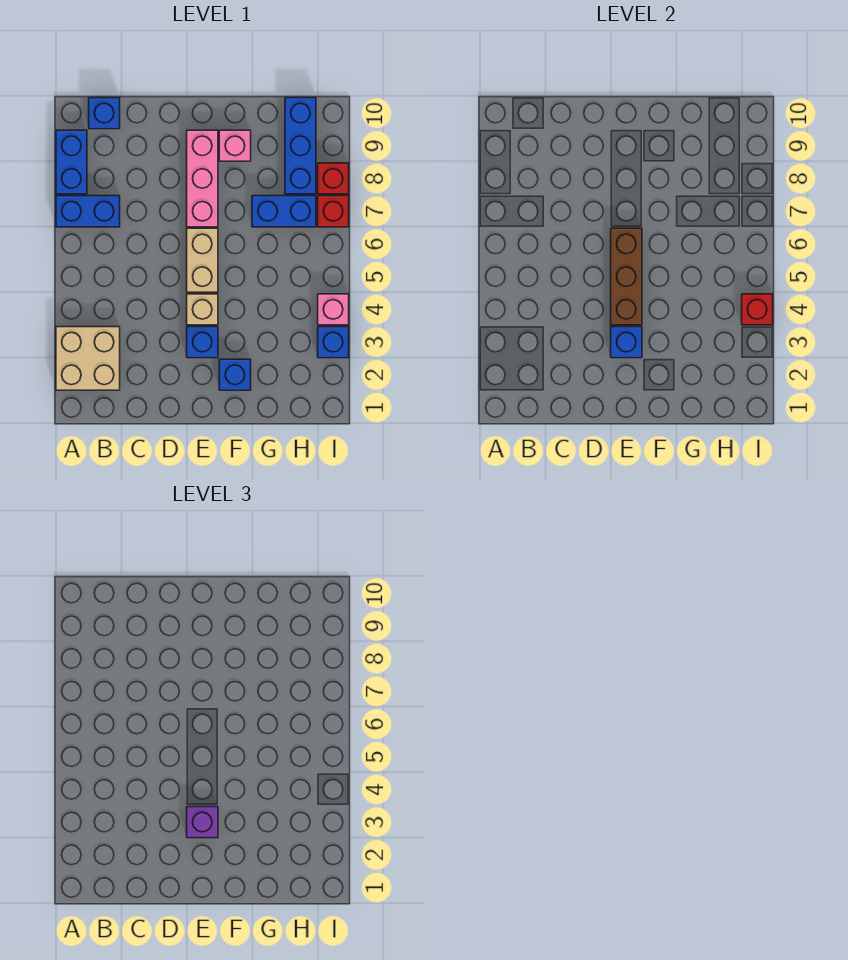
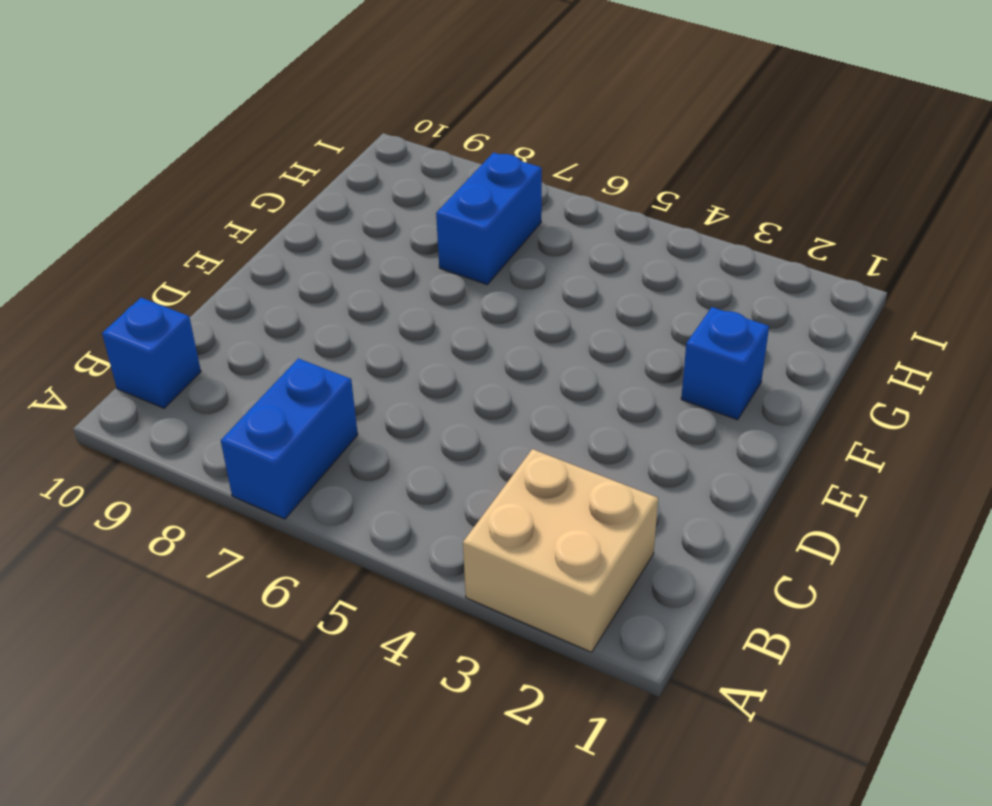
none -> blue brick A8:A9 level 1
none -> blue brick E3 level 1
none -> tan brick E4 level 1

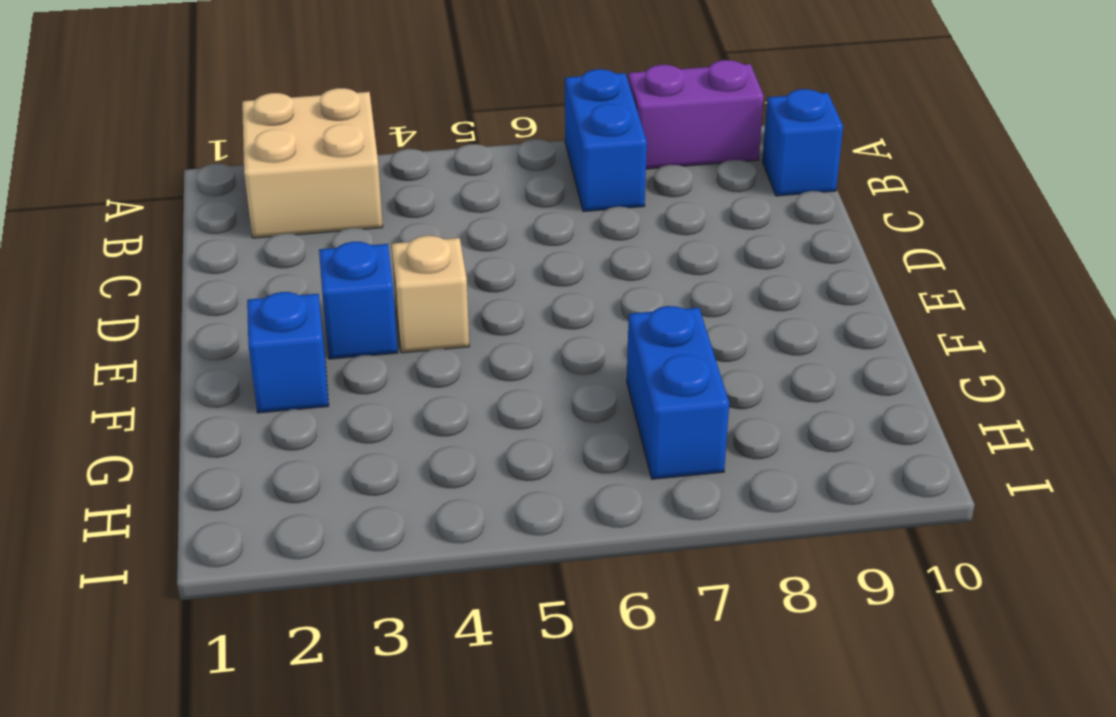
purple brick A8:A9 level 1 -> blue brick A8:A9 level 1
none -> tan brick E5:E6 level 1
none -> pink brick E7:E9 level 1
none -> pink brick F9 level 1

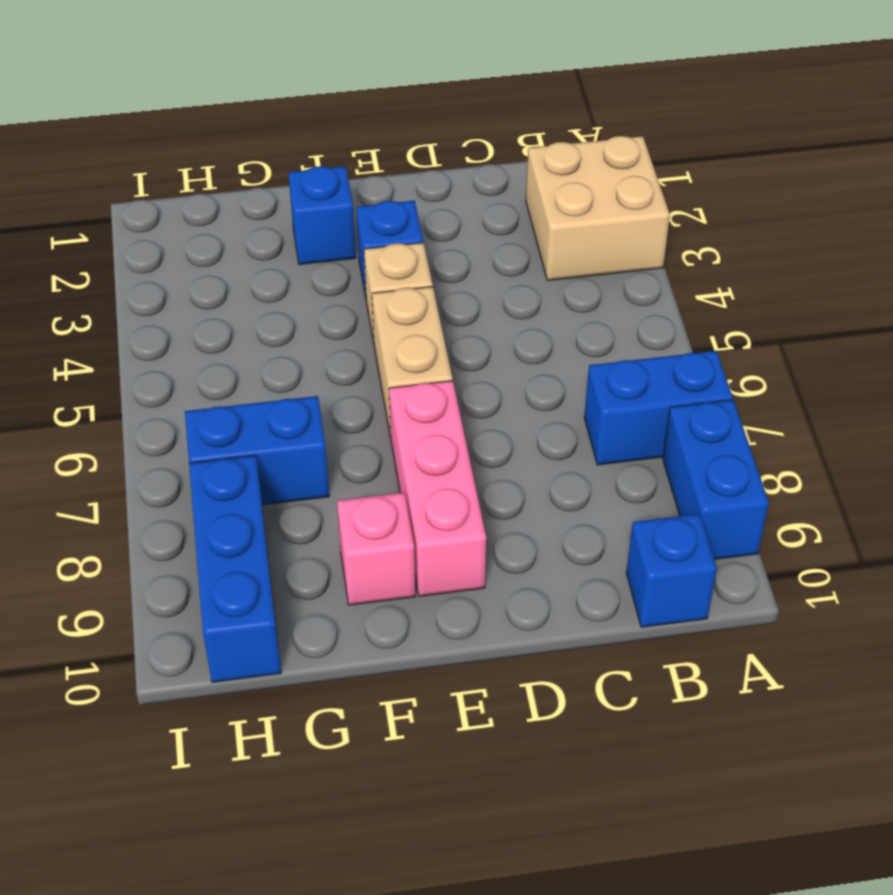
none -> blue brick I3 level 1
none -> pink brick I4 level 1
none -> red brick I7 level 1

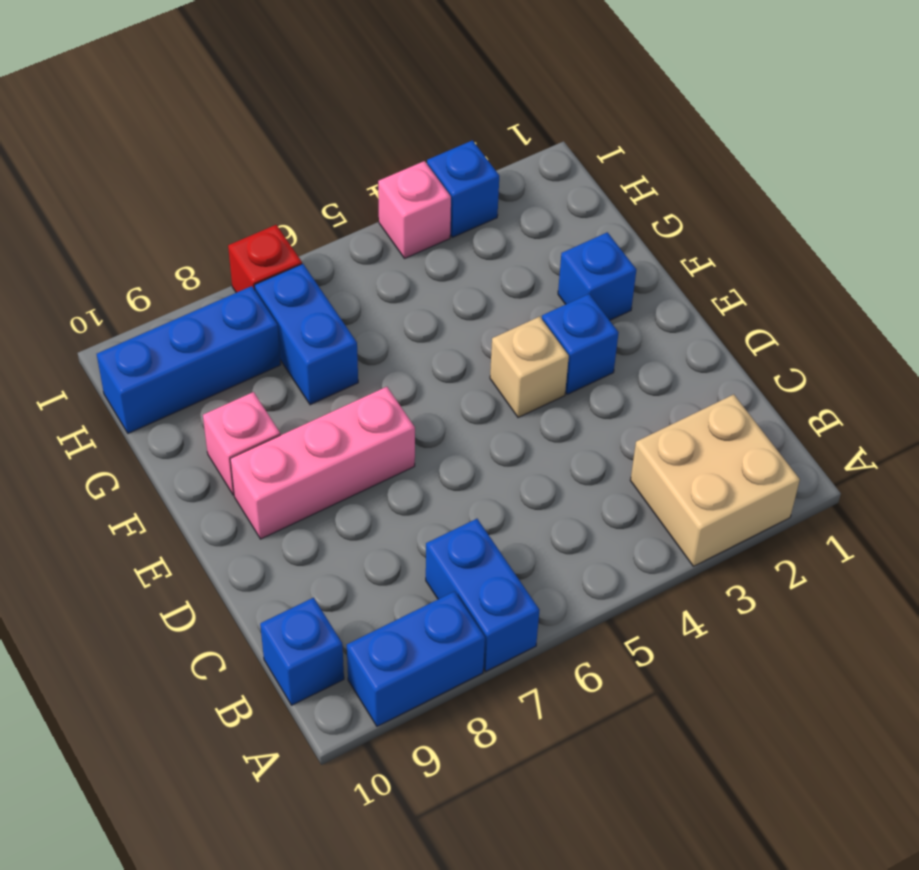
none -> tan brick E5:E6 level 1
none -> red brick I8 level 1
none -> blue brick E3 level 2

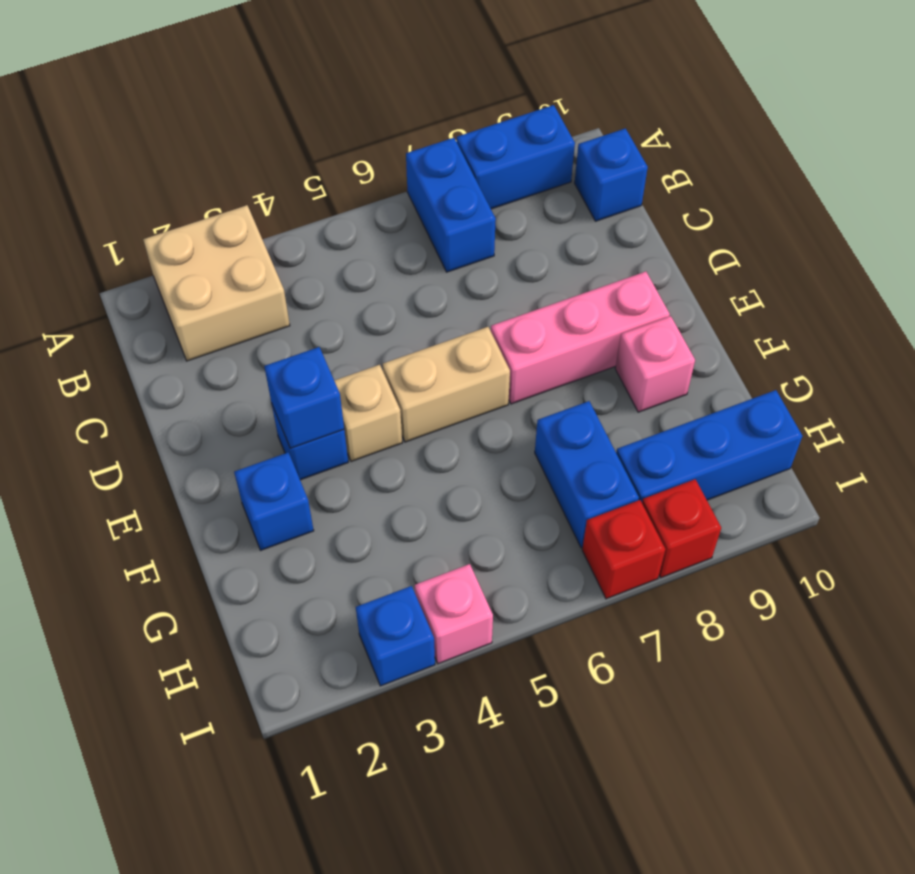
none -> brown brick E4:E6 level 2
none -> red brick I4 level 2
none -> purple brick E3 level 3

